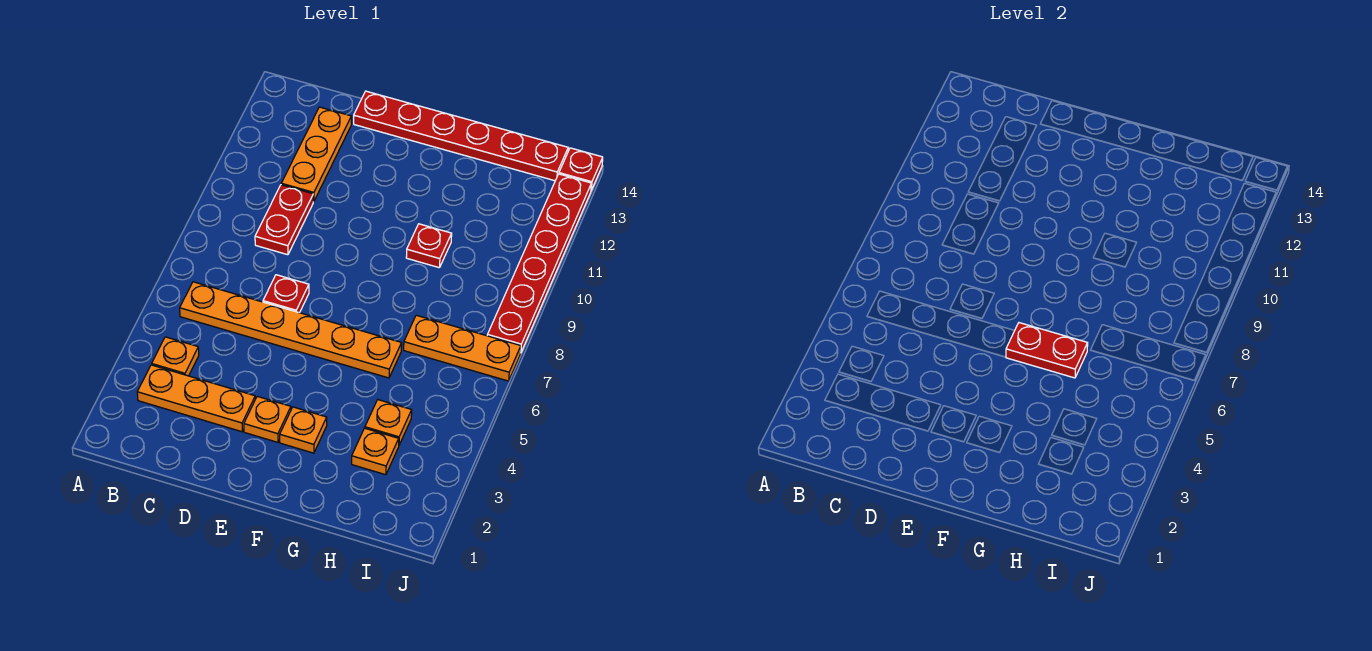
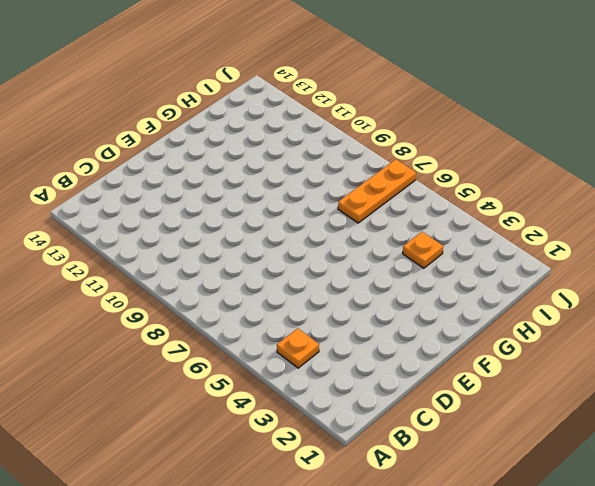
none -> orange plate B3:D3 level 1
none -> orange plate B6:G6 level 1
none -> red plate C9:C10 level 1

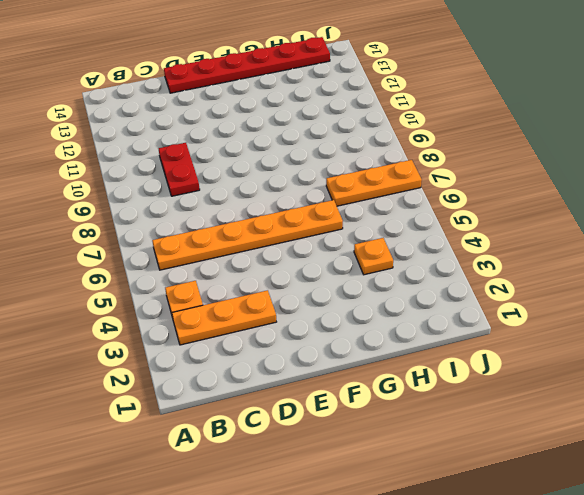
none -> orange plate C11:C13 level 1
none -> red plate D7 level 1
none -> orange plate E3 level 1

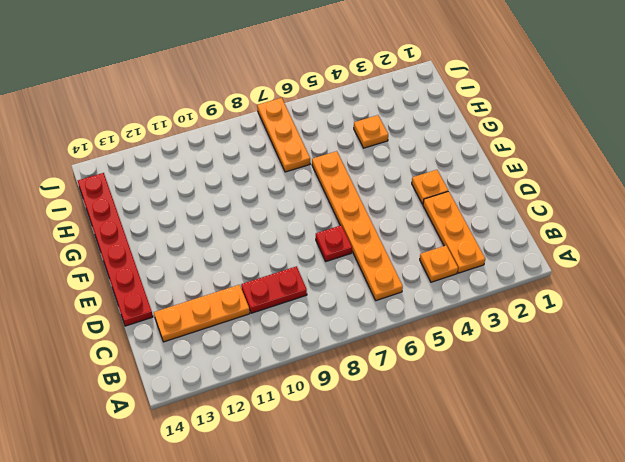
none -> orange plate F3 level 1
none -> red plate G10 level 1
none -> orange plate H3 level 1

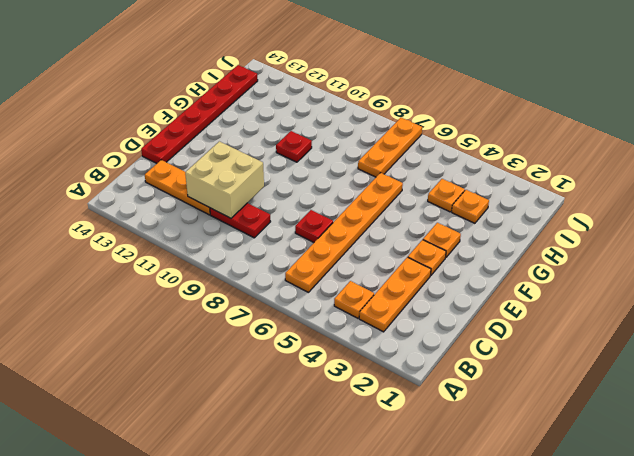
tan brick C10:D11 level 2 -> none
none -> red plate J8:J13 level 1
none -> red plate J14 level 1
none -> red plate F6:G6 level 2

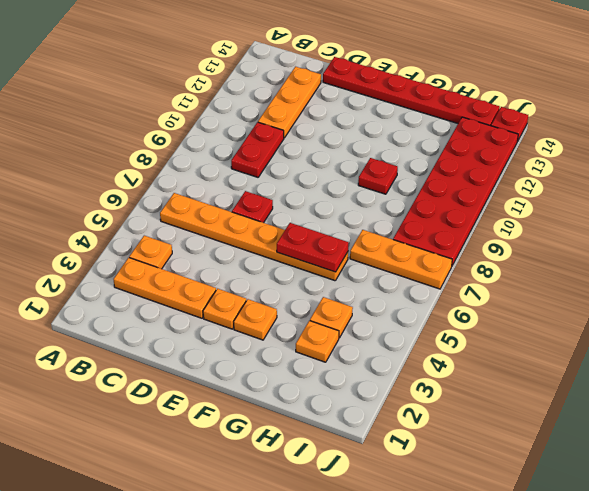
red plate I8:J13 level 1 -> red plate J8:J13 level 1

